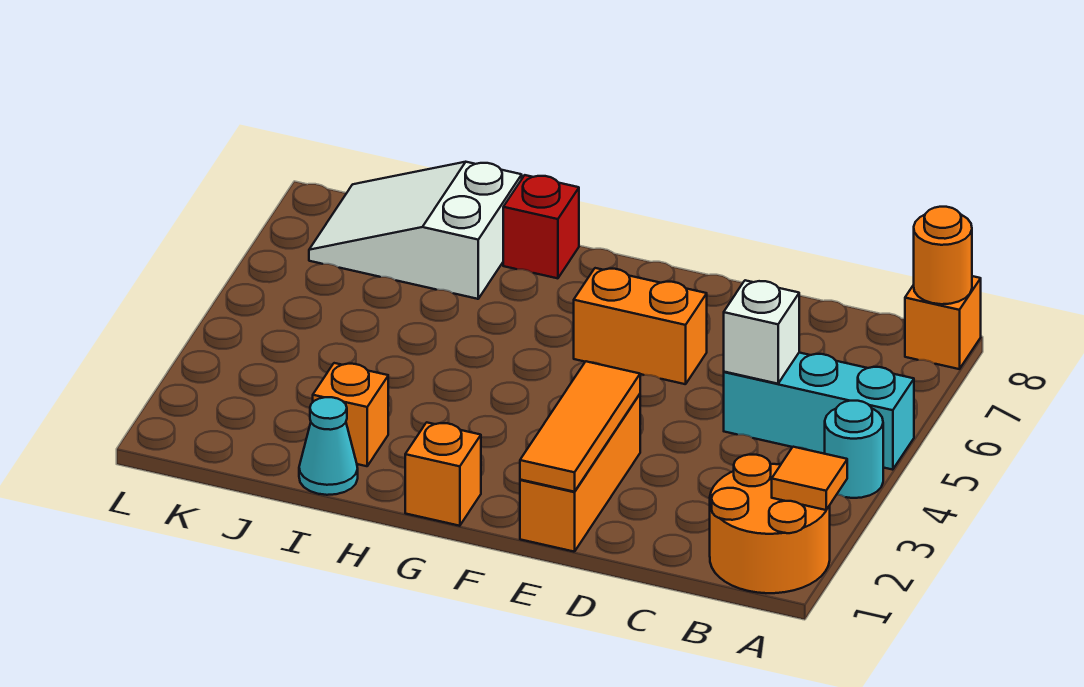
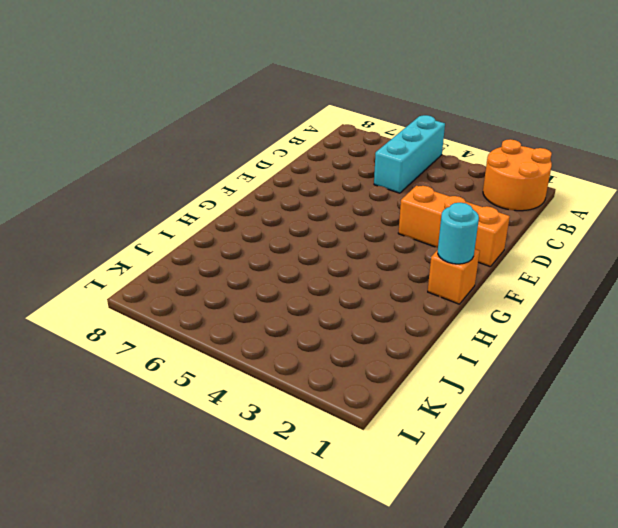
cyan round brick G1 level 2 -> cyan round brick A4 level 1
none -> orange brick A8 level 1
none -> orange brick E6:F6 level 1
none -> red brick H8 level 1

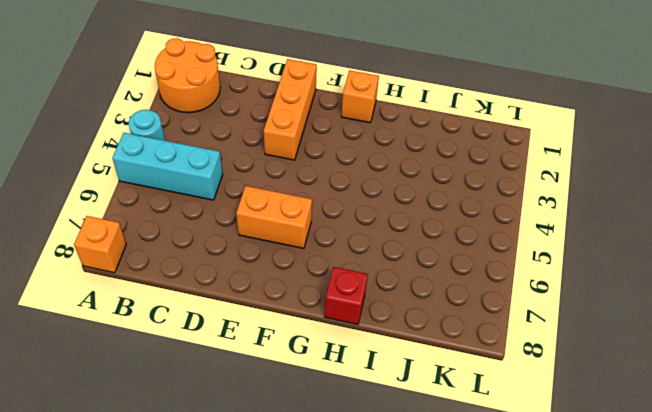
none -> cyan cone I1 level 1
none -> orange brick I2 level 1
none -> white slope I7:K8 level 1 top I

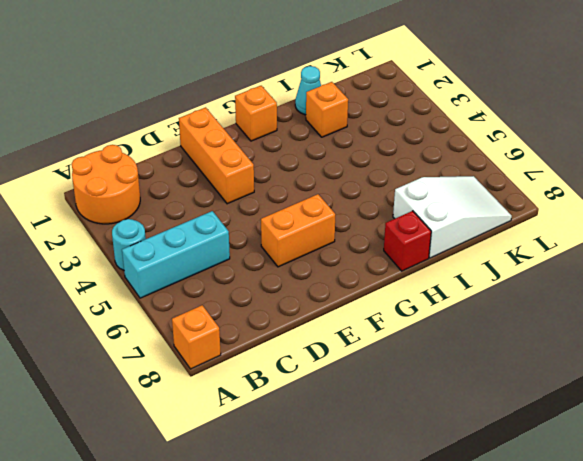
none -> orange tile A2 level 2
none -> orange round brick A8 level 2
none -> white brick C5 level 2

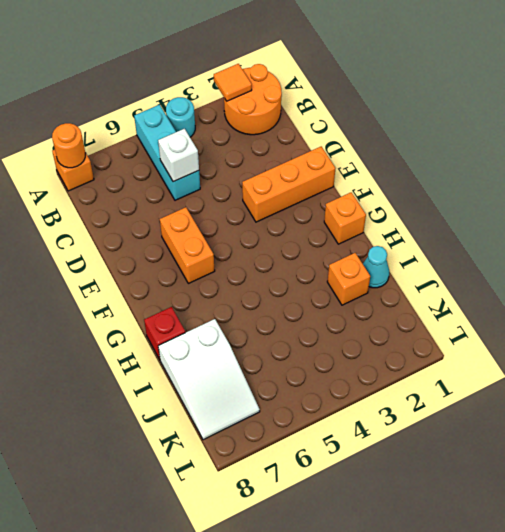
none -> orange tile E1:E3 level 2

